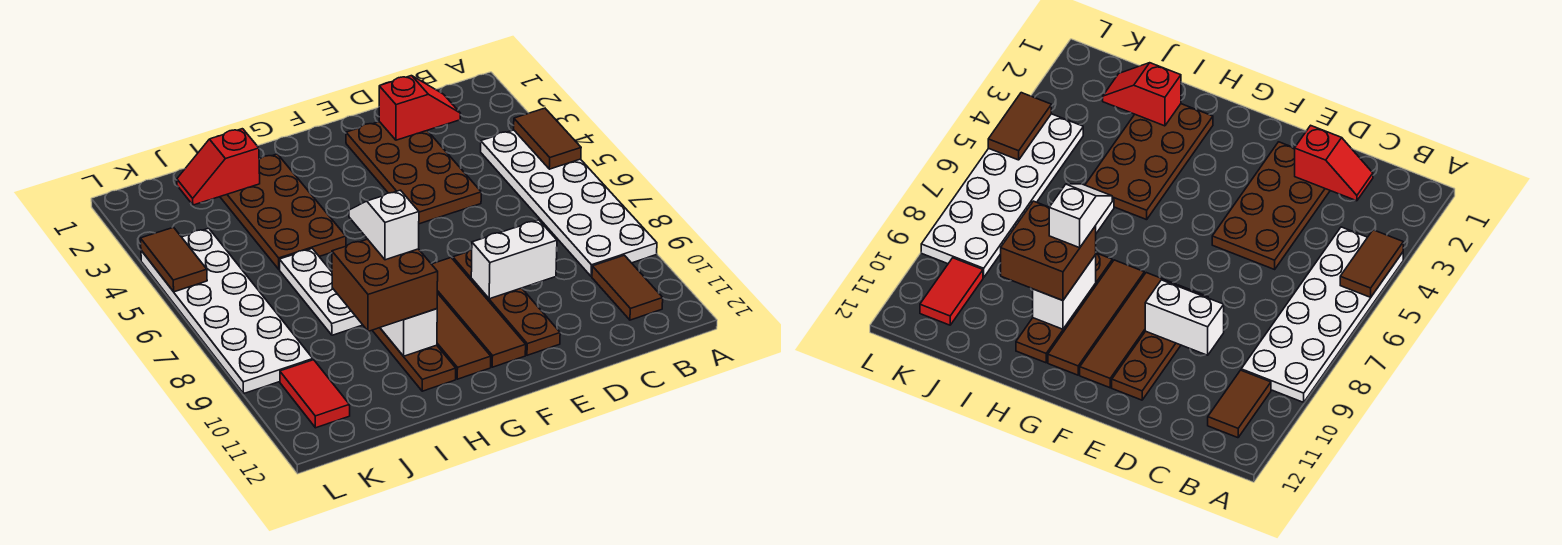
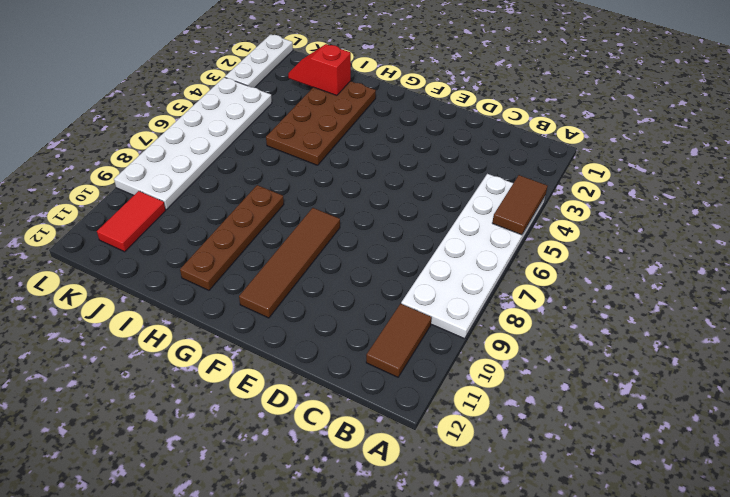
white plate L1:L3 level 1 -> white plate I6:I8 level 1
none -> brown plate D2:E5 level 1
none -> brown plate E8:E11 level 1
none -> brown tile G8:G11 level 1

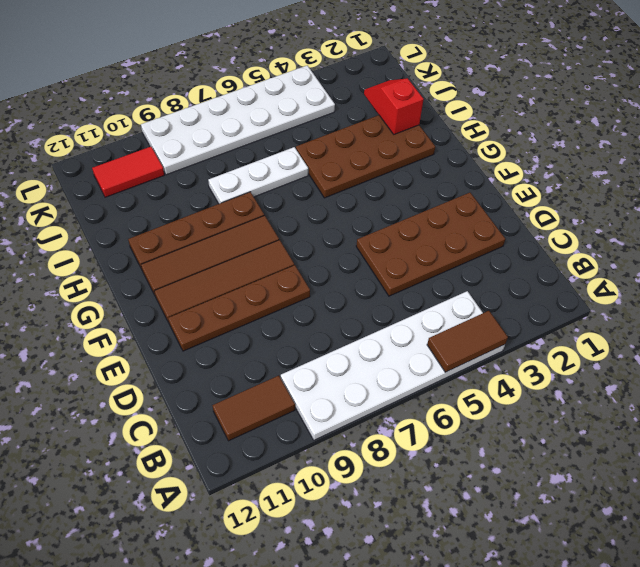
none -> red slope C2:D2 level 2 top D
none -> white brick D9:E9 level 2
none -> white brick H9:H10 level 2

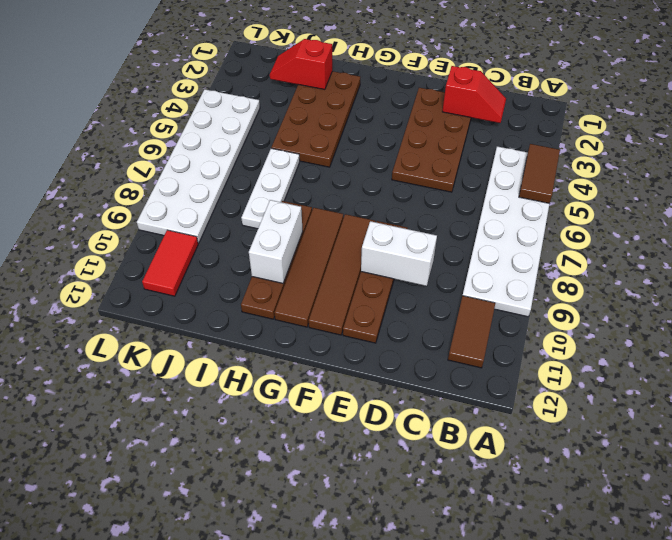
none -> brown tile L4:L5 level 2
none -> brown brick H9:I10 level 3
none -> white slope H8:H9 level 4 top 9

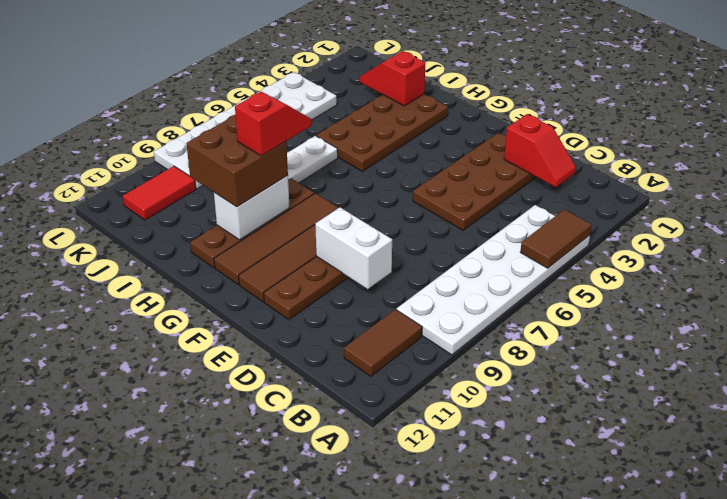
red slope H8:H9 level 4 top 9 -> white slope H8:H9 level 4 top 9
none -> brown tile L4:L5 level 2

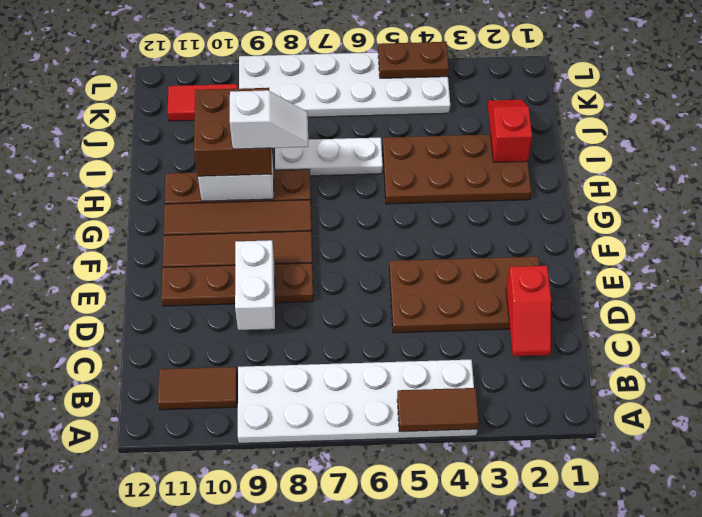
brown plate L4:L5 level 2 -> brown tile L4:L5 level 2

